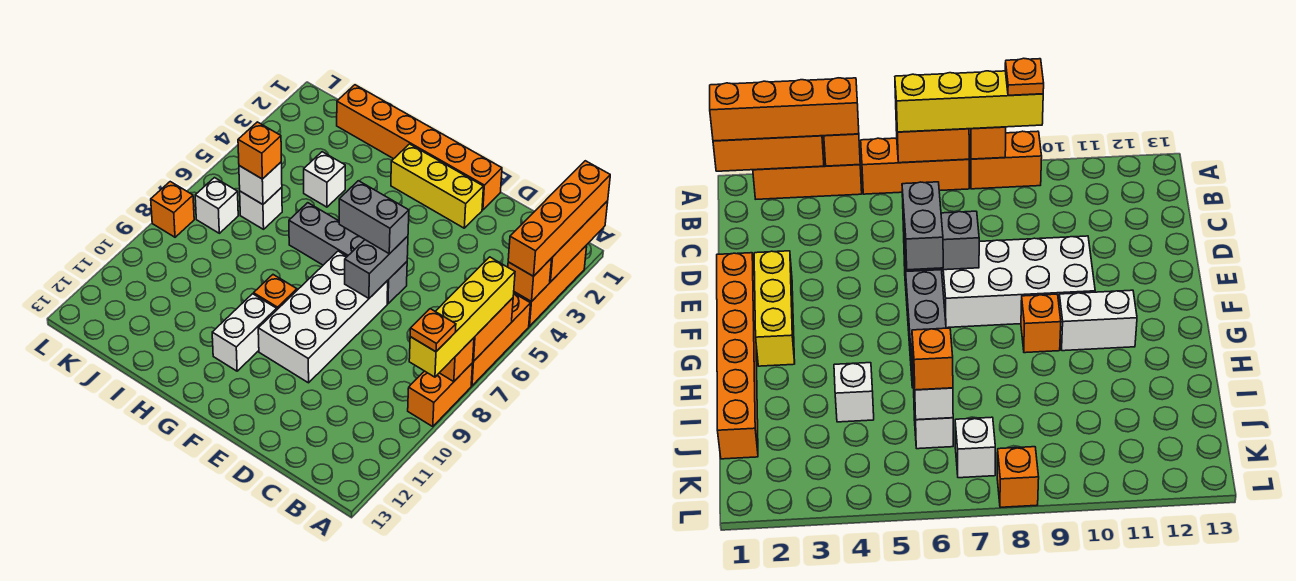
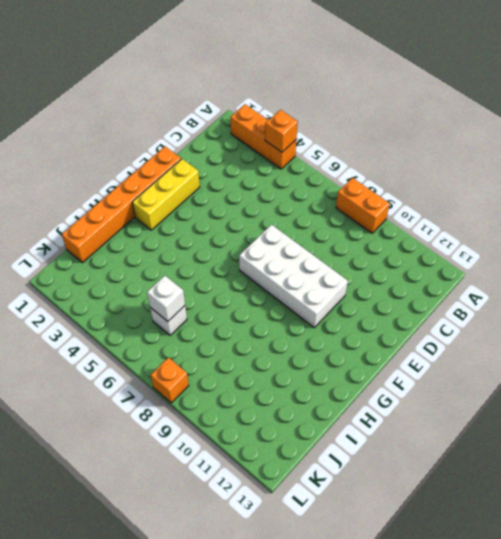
none -> orange brick A5:A7 level 1
none -> grey brick E6:H6 level 1
none -> orange brick G9 level 1

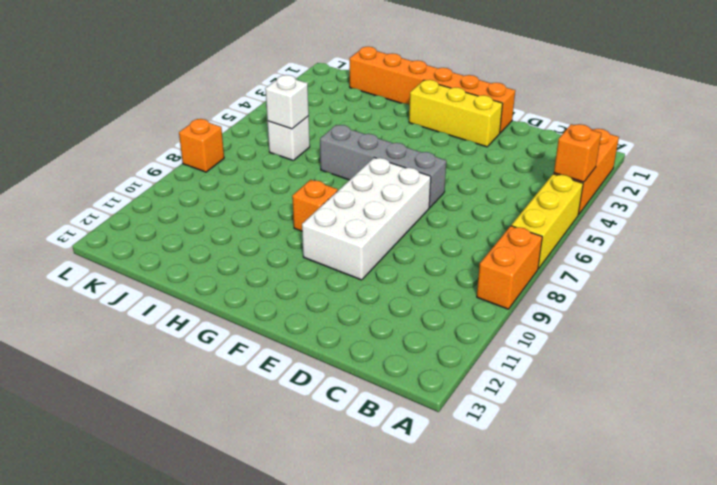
yellow brick A5:A7 level 1 -> orange brick A5:A7 level 1
none -> white brick G10:G11 level 1
none -> white brick I4 level 1
none -> white brick K7 level 1

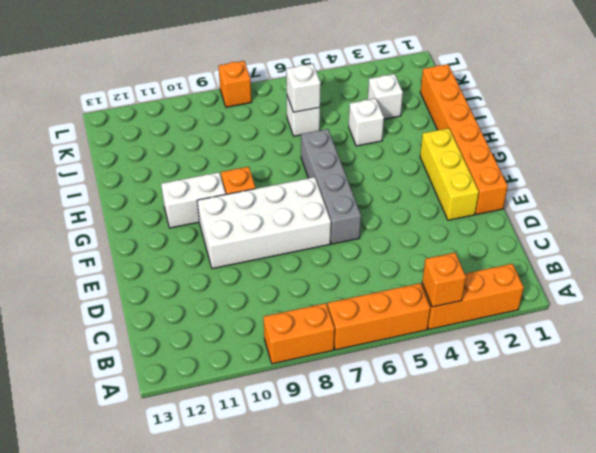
white brick J3 level 1 -> white brick K7 level 1
none -> orange brick A1:A3 level 2
none -> orange brick A6:A7 level 2
none -> orange brick A8 level 2

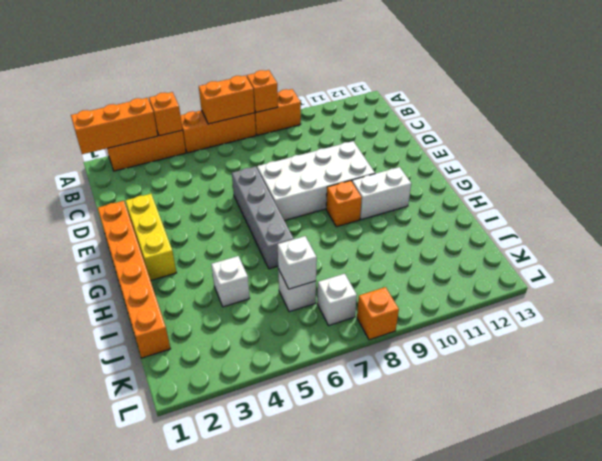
none -> grey brick E6:E7 level 2
none -> orange brick A1:A4 level 3
none -> yellow brick A6:A9 level 3

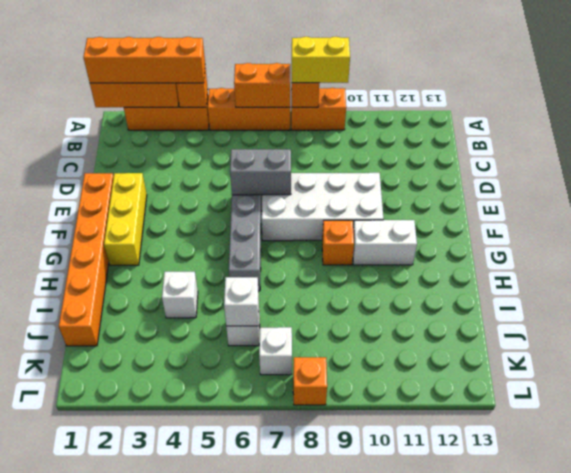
yellow brick A8:A9 level 3 -> yellow brick A6:A9 level 3
none -> grey brick E6:F6 level 3
none -> orange brick J6 level 3
none -> orange plate A9 level 4

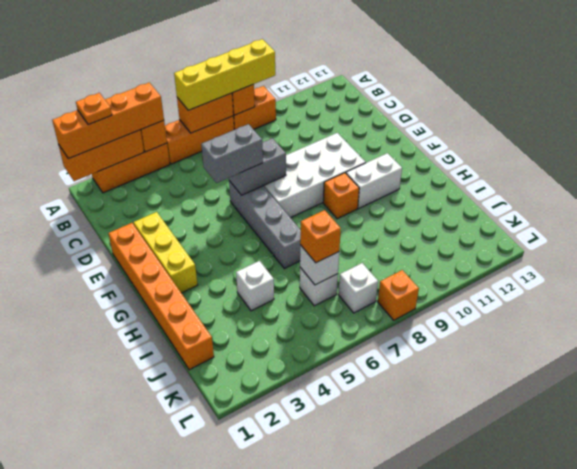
orange plate A2 level 4 -> orange plate A9 level 4
grey brick E5:E6 level 3 -> grey brick E6:F6 level 3

